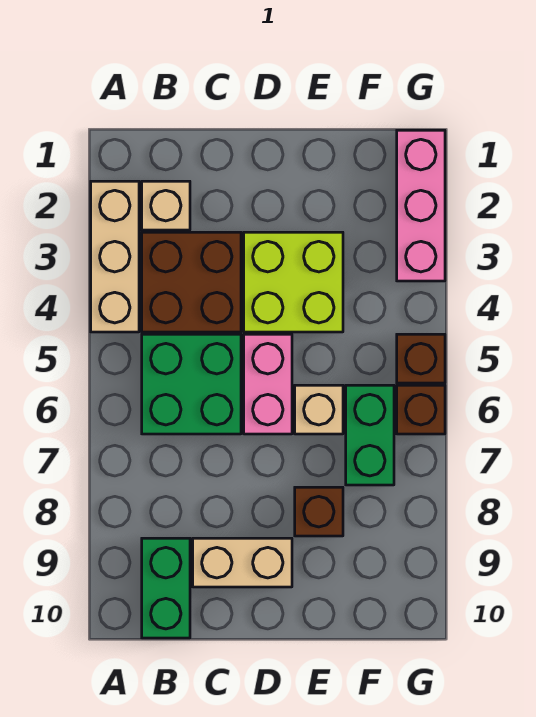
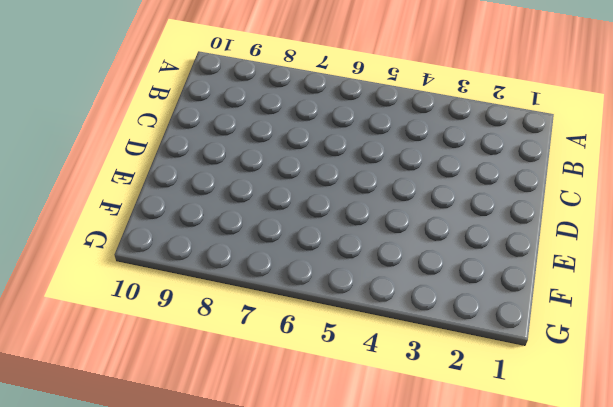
none -> tan brick A2:A4 level 1
none -> tan brick B2 level 1
none -> brown brick B3:C4 level 1

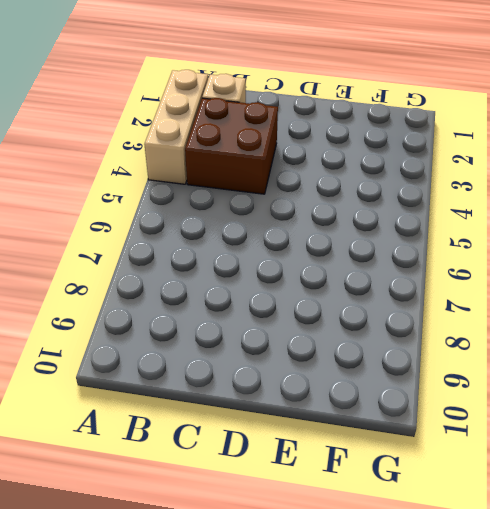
none -> green brick B5:C6 level 1
none -> green brick B9:B10 level 1
none -> tan brick C9:D9 level 1

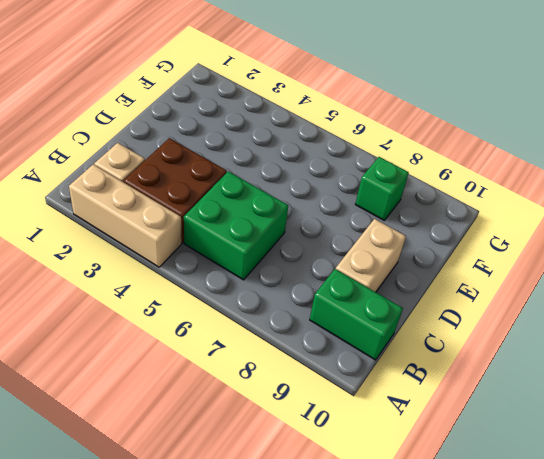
green brick F8 level 1 -> none
none -> lime brick D3:E4 level 1
none -> pink brick D5:D6 level 1
none -> tan brick E6 level 1

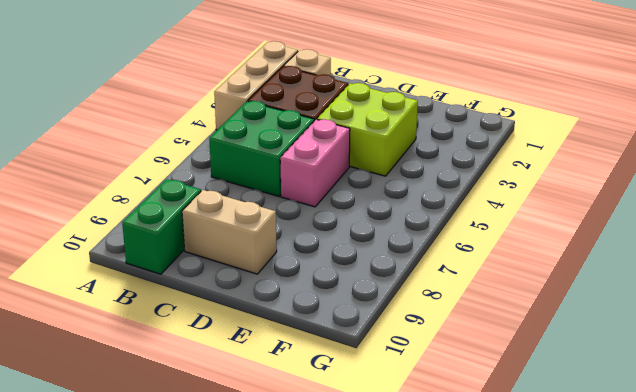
none -> tan brick E6 level 1
none -> brown brick E8 level 1
none -> green brick F6:F7 level 1

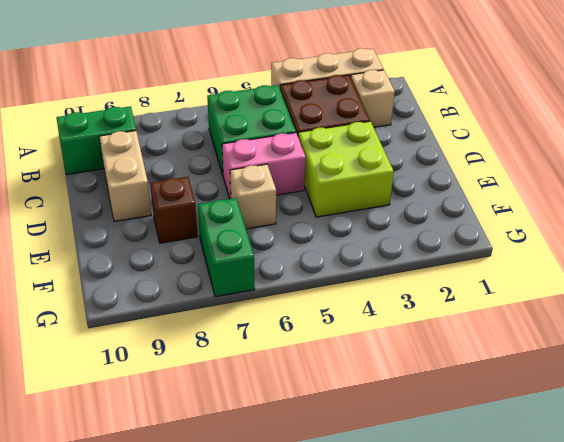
green brick F7:G7 level 1 -> green brick F6:F7 level 1
none -> pink brick G1:G3 level 1
none -> brown brick G5 level 1
none -> brown brick G6 level 1

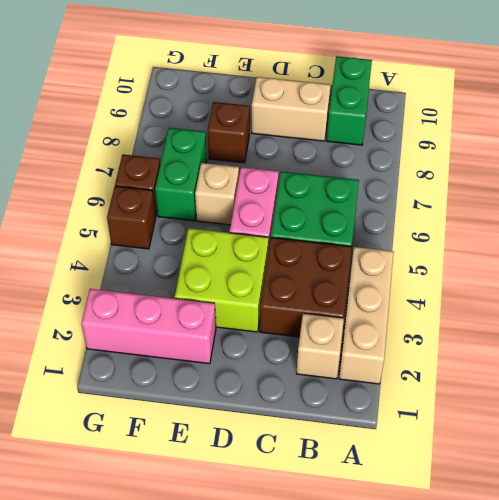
pink brick E2:G2 level 1 -> pink brick G1:G3 level 1

